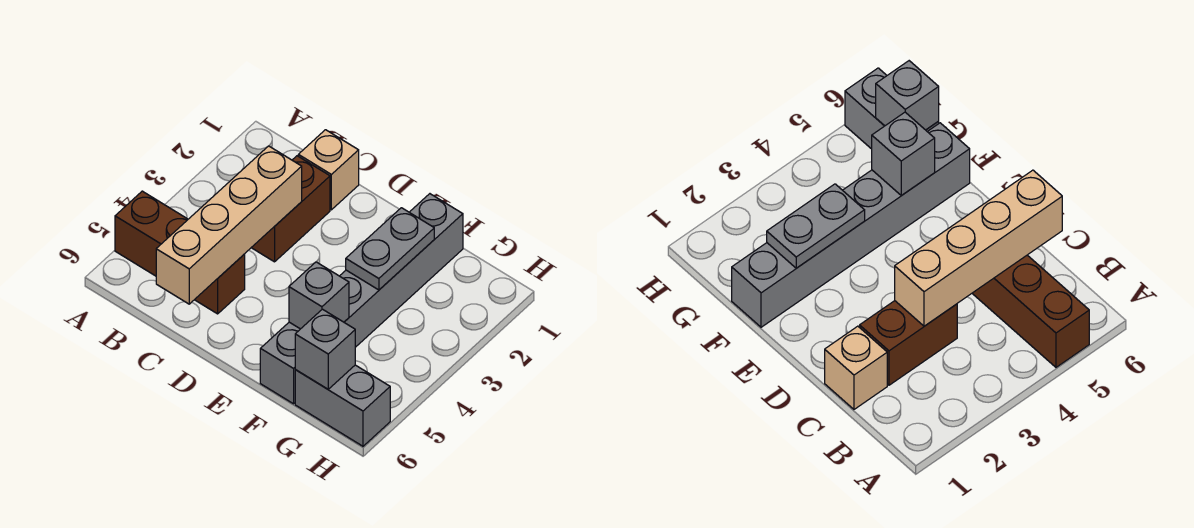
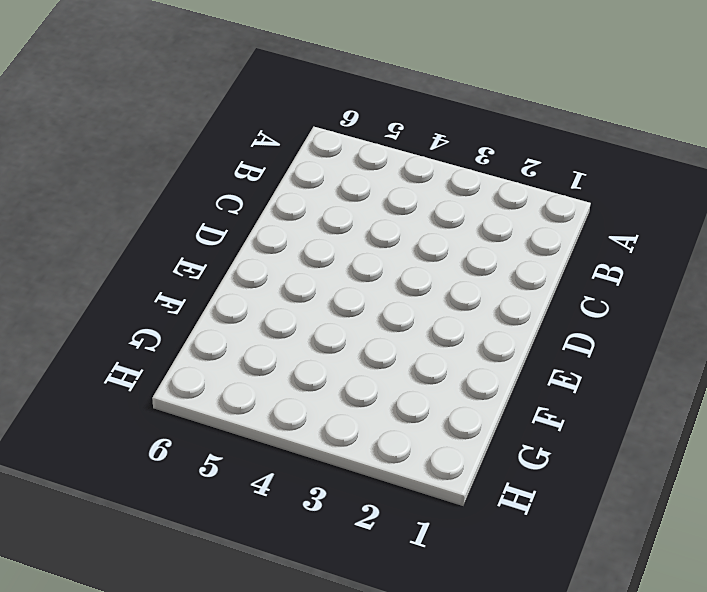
none -> brown brick A5:C5 level 1
none -> tan brick C1 level 1

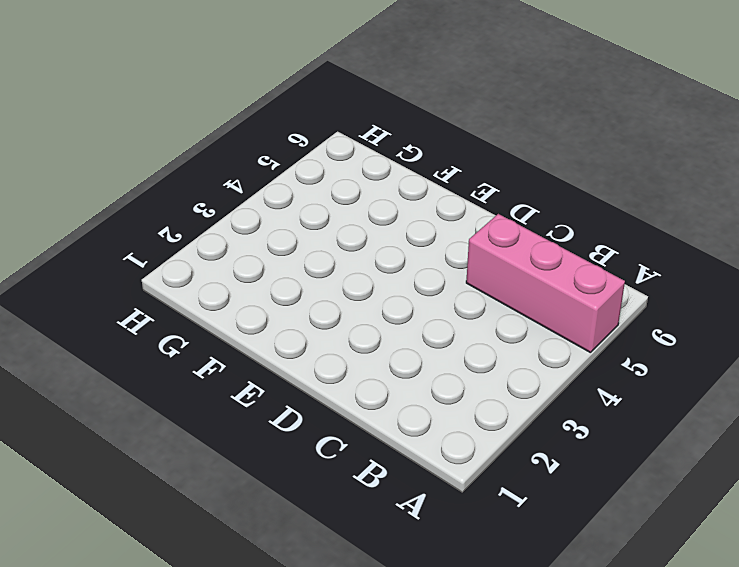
pink brick A5:C5 level 1 -> brown brick A5:C5 level 1
none -> tan brick C1 level 1
none -> brown brick C2:C3 level 1

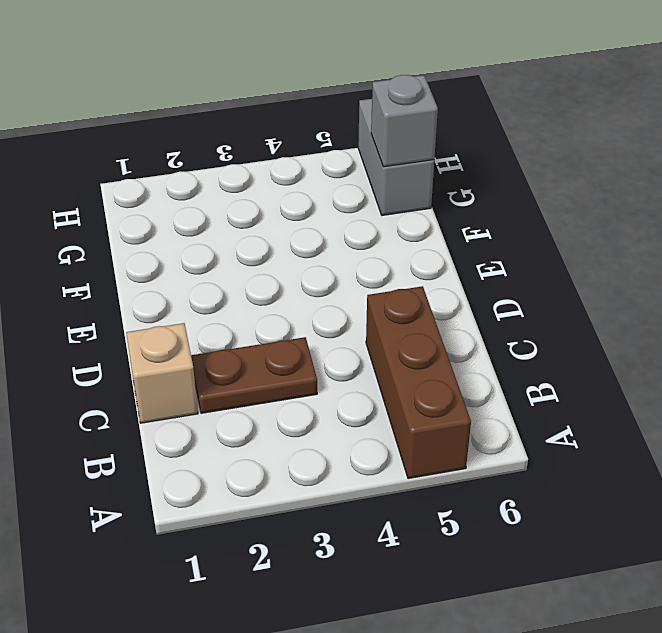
brown plate C2:C3 level 1 -> brown brick C2:C3 level 1
none -> grey brick F1:F6 level 1
none -> tan brick C3:C6 level 2

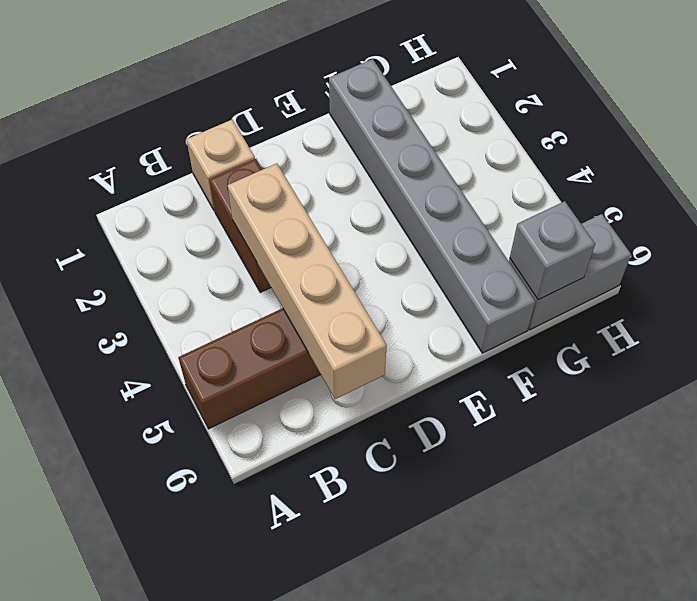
none -> grey plate F2:F3 level 2
none -> grey brick F5 level 2

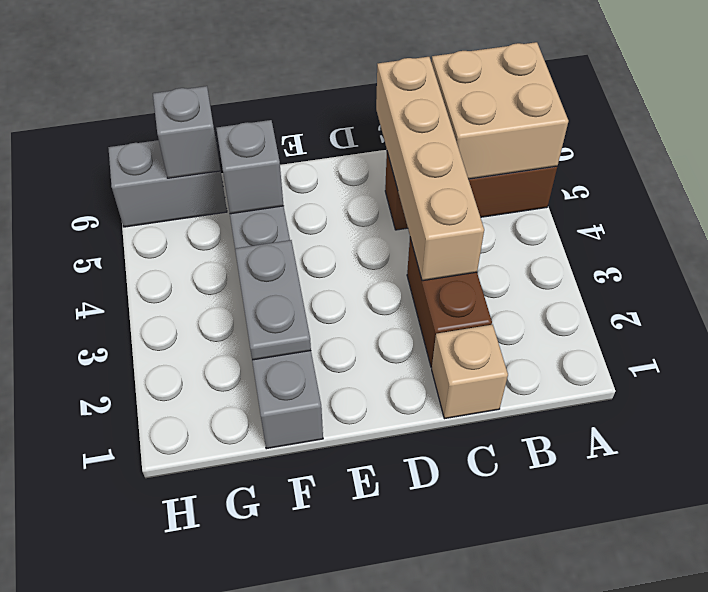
tan brick A5:B6 level 2 -> none

